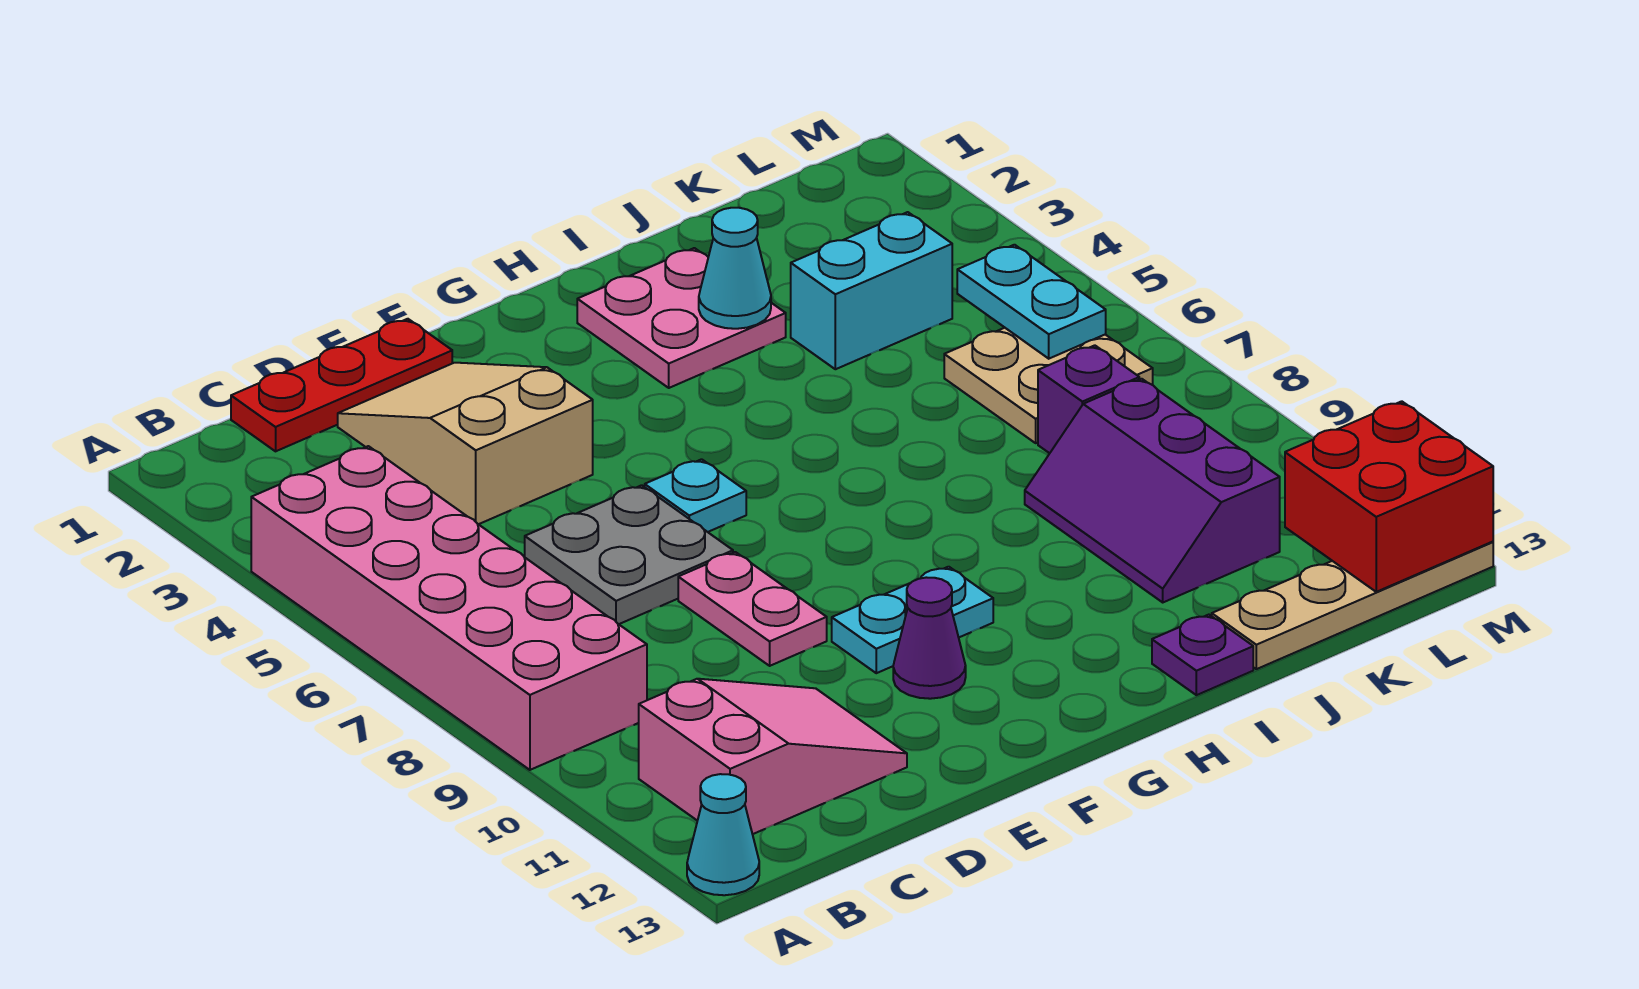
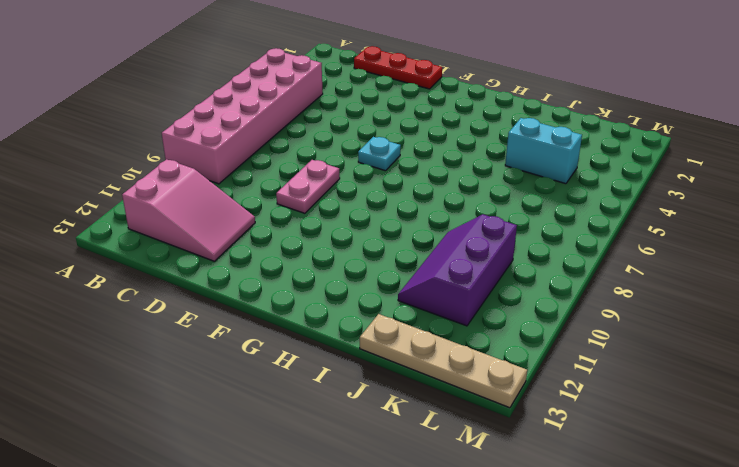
none -> cyan cone A13 level 1
none -> tan slope D2:E4 level 1 top 4
none -> grey plate D6:E7 level 1

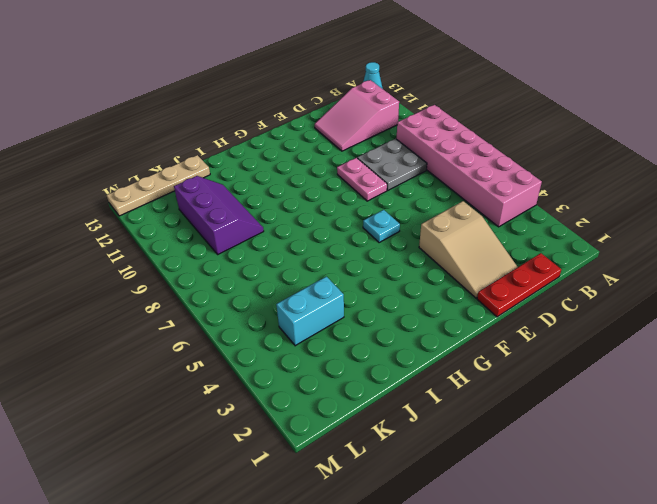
grey plate C8:D9 level 1 -> grey plate D6:E7 level 1
none -> cyan plate F10:G10 level 1
none -> purple cone F11 level 1
none -> pink plate H2:I3 level 1

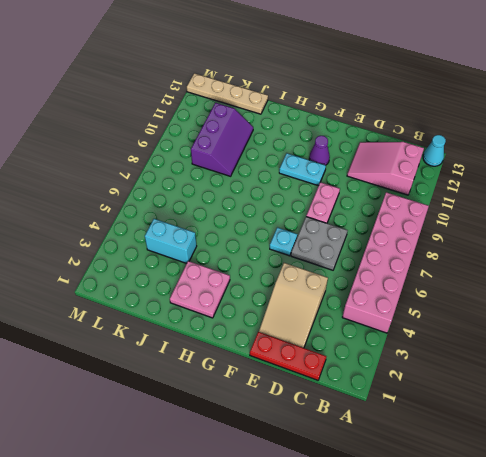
none -> purple plate I13 level 1
none -> tan plate K6:L7 level 1
none -> purple brick K8 level 1

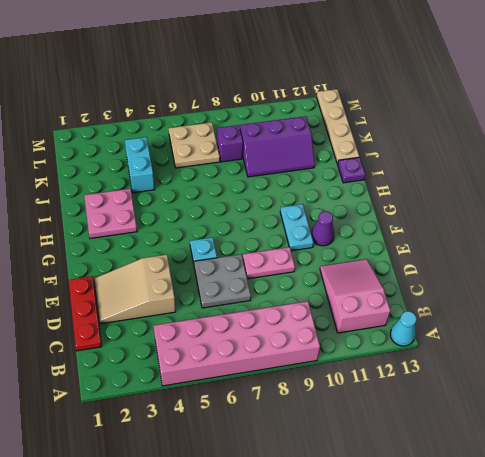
none -> cyan cone I3 level 2
none -> cyan plate L5:L6 level 2
none -> red brick L12:M13 level 2

